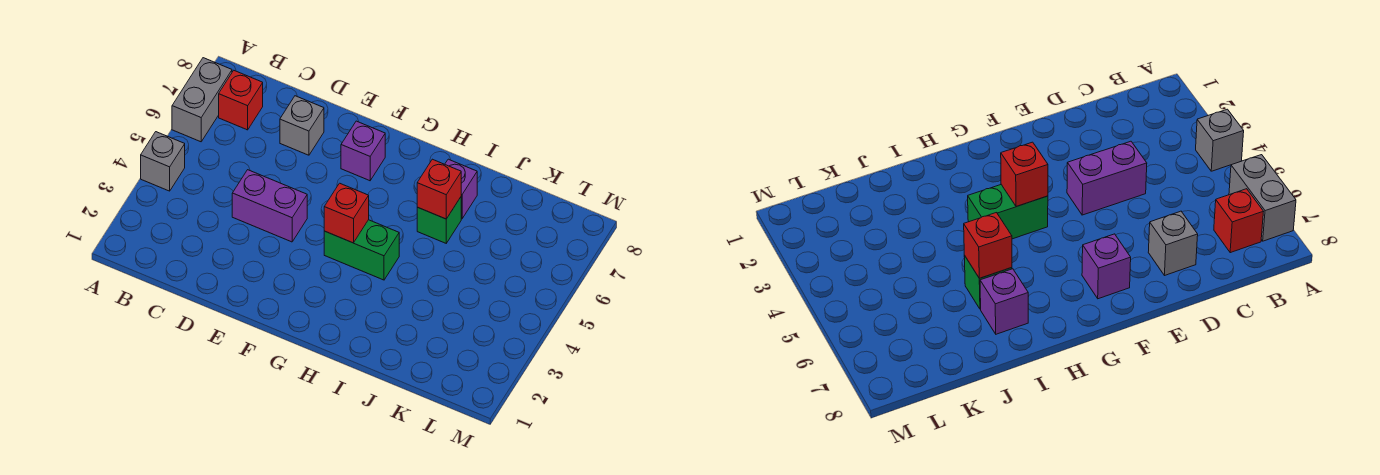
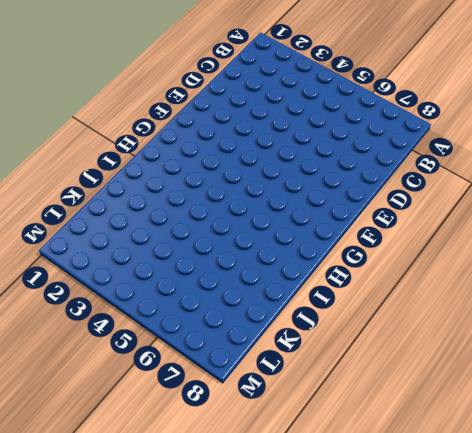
none -> grey brick A4 level 1
none -> grey brick A6:A7 level 1

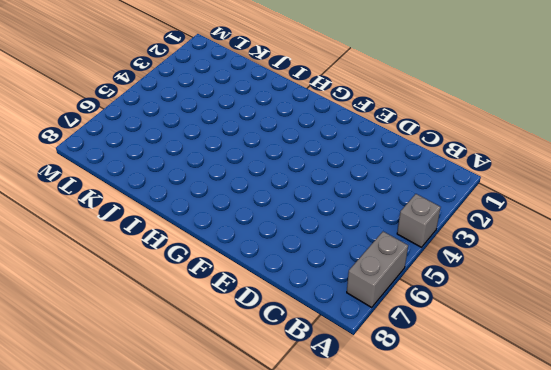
none -> red brick B7 level 1
none -> purple brick D4:E4 level 1

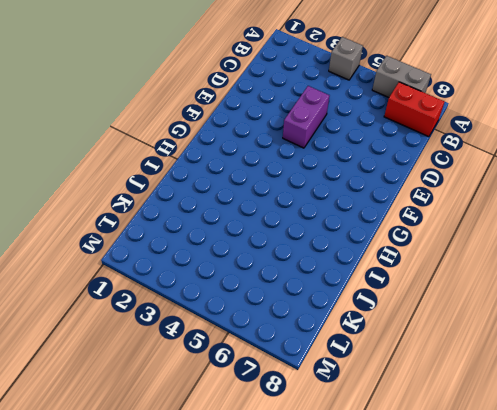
red brick B7:B8 level 1 -> red brick B7 level 1
none -> grey brick D7 level 1
none -> purple brick F7 level 1

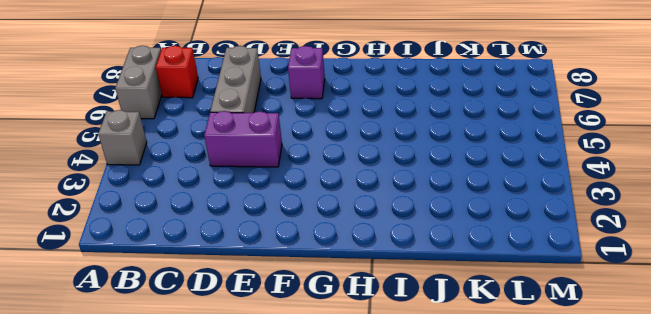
grey brick D5:D7 level 1 -> grey brick D7 level 1
none -> green brick G4:H4 level 1
none -> green brick I6 level 1

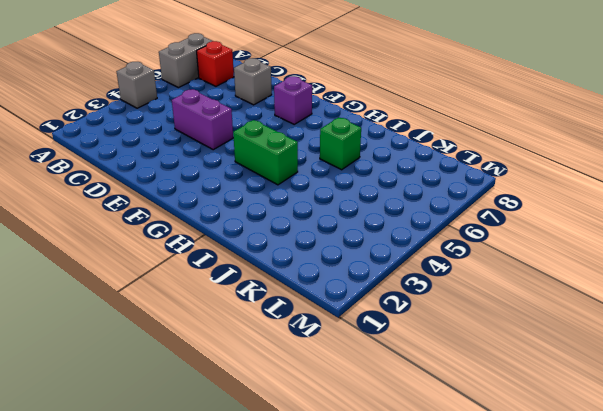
none -> purple brick I7 level 1
none -> red brick G4 level 2

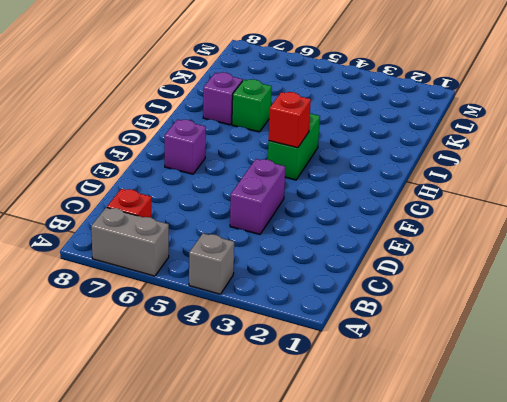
none -> grey brick D7 level 1
none -> red brick I6 level 2

